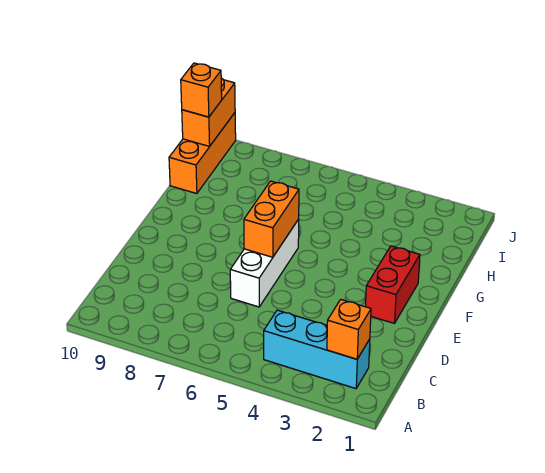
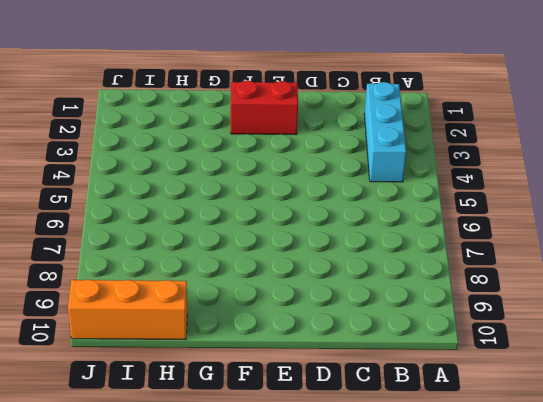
none -> white brick D6:F6 level 1
none -> orange brick B2 level 2

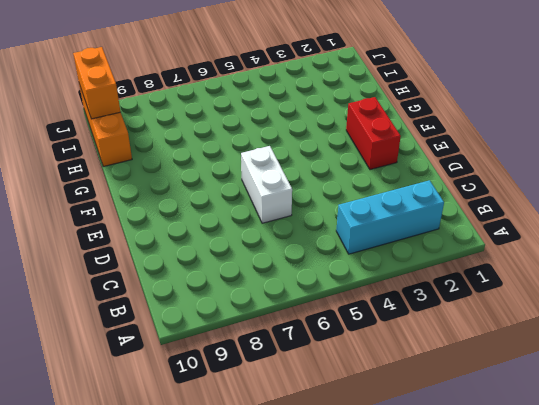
white brick D6:E6 level 1 -> white brick D6:F6 level 1
none -> orange brick B2 level 2
none -> orange brick E6:F6 level 2

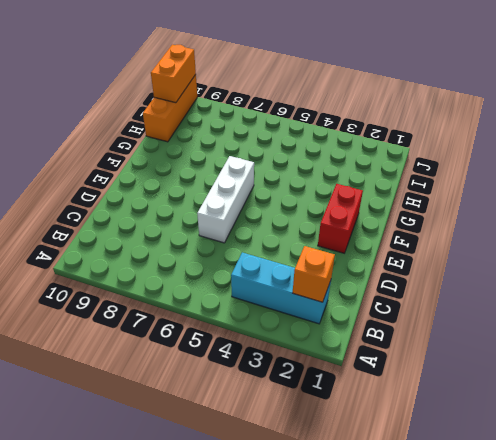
none -> orange brick E6:F6 level 2
none -> orange brick I10 level 3

